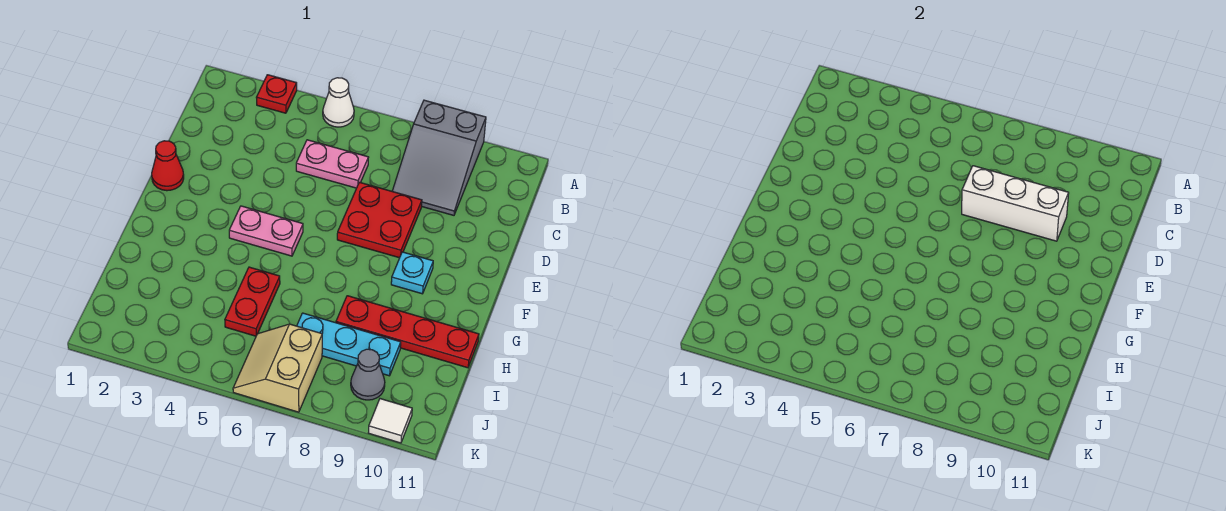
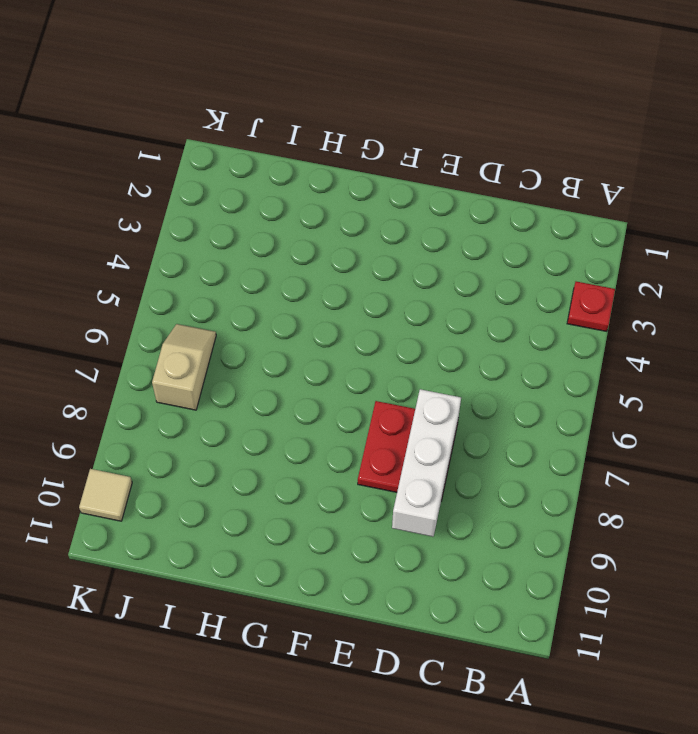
tan slope J6:J7 level 1 top 7 -> tan slope J6:K7 level 1 top 7
tan tile K10 level 1 -> white tile K10 level 1
none -> white cone A5 level 1
none -> grey slope A8:C9 level 1 top A
none -> pink plate C5:C6 level 1

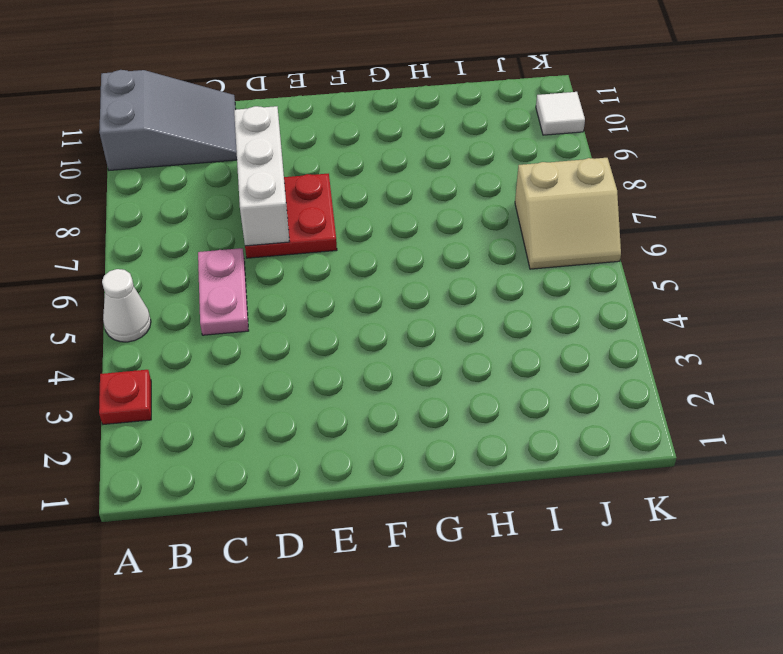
grey slope A10:C11 level 1 top A -> grey slope A8:C9 level 1 top A
none -> red cone E1 level 1
none -> pink plate F4:F5 level 1
none -> cyan plate F9 level 1

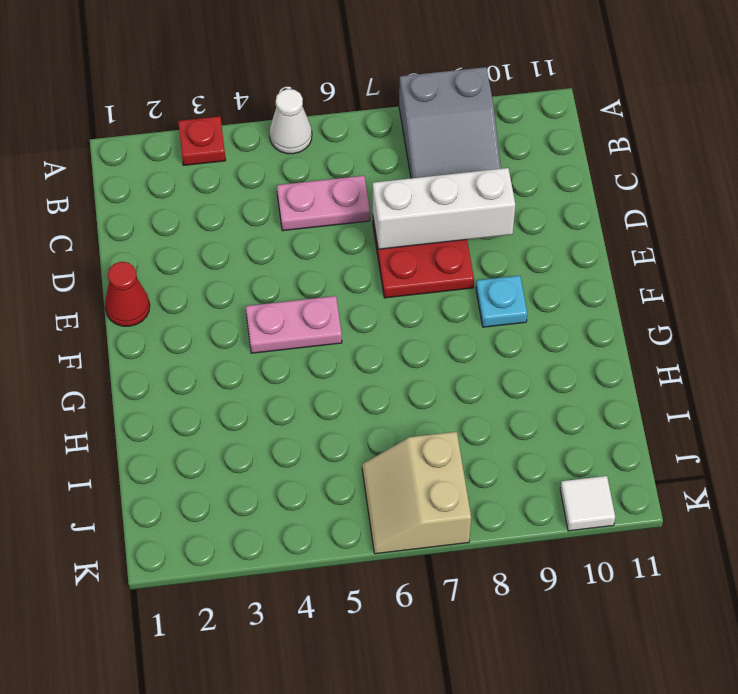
none -> red plate H5:I5 level 1
none -> red plate H8:H11 level 1
none -> cyan plate I7:I9 level 1

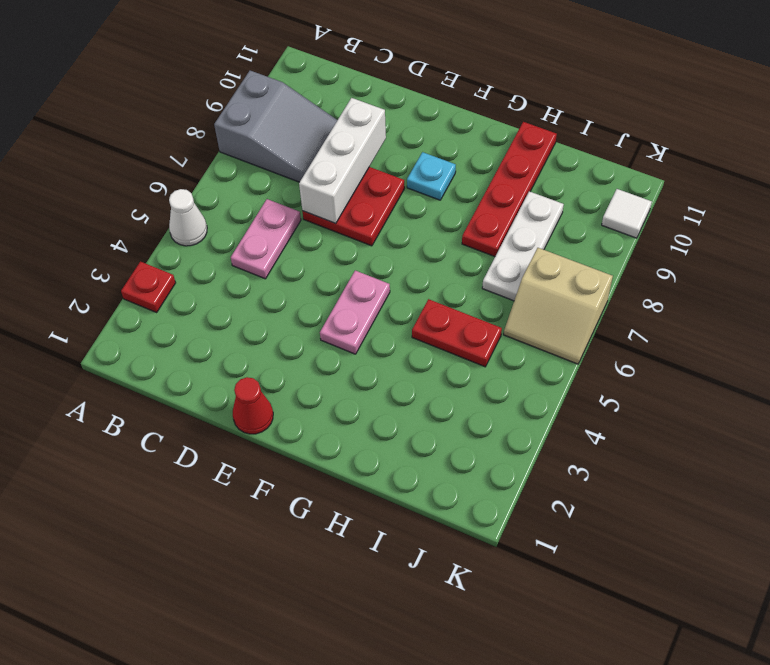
white plate I7:I9 level 1 -> cyan plate I7:I9 level 1
none -> grey cone J9 level 1

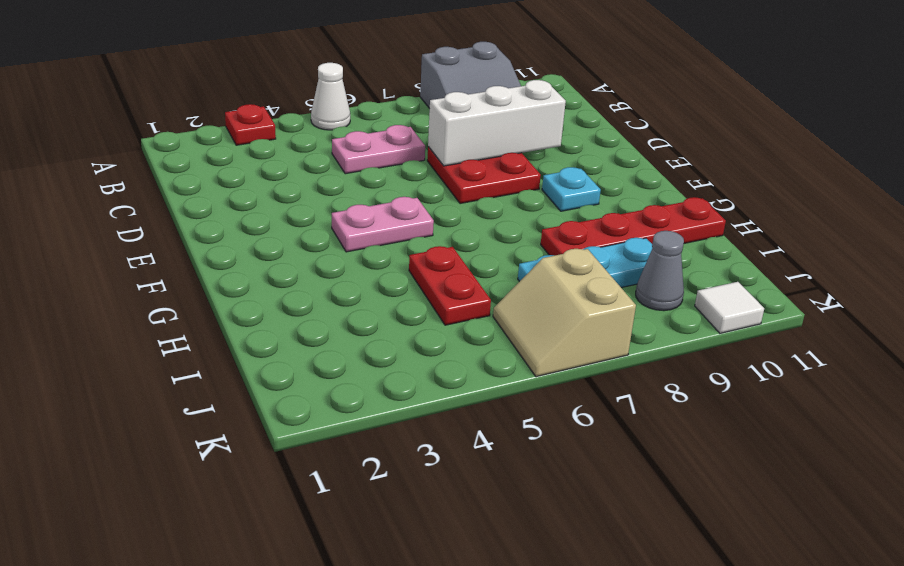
none -> red cone E1 level 1

